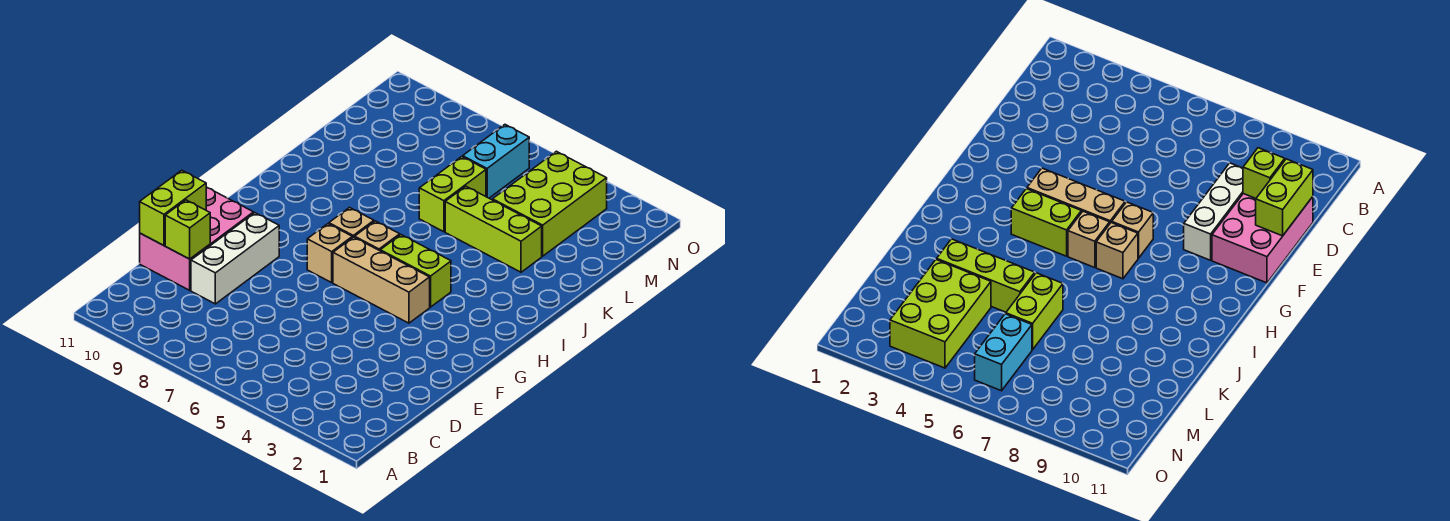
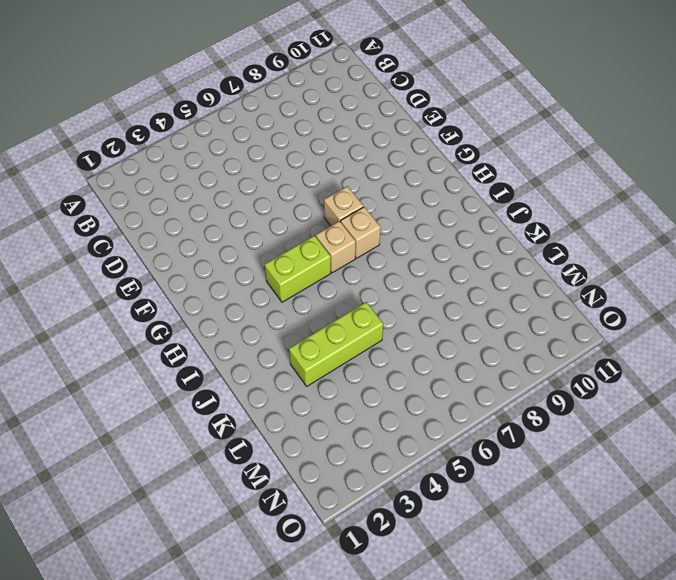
none -> white brick D9:F9 level 1
none -> pink brick D10:F11 level 1
none -> tan brick G4:G6 level 1

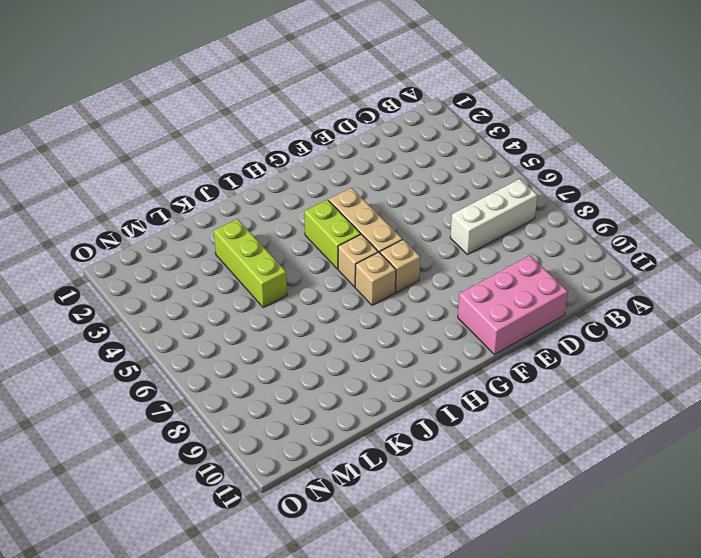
white brick B7:D7 level 1 -> white brick D9:F9 level 1
none -> lime brick K6:L6 level 1
none -> lime brick L3:N4 level 1
none -> cyan brick M6:N6 level 1

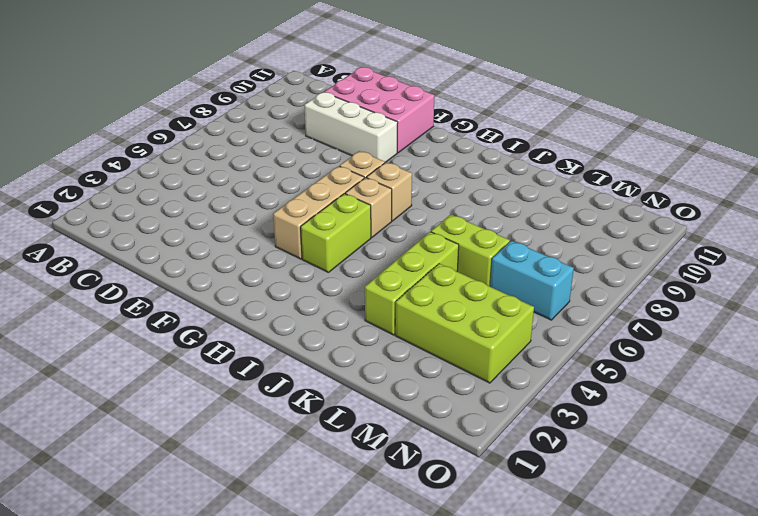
none -> lime brick D10 level 2
none -> lime brick D11:E11 level 2

